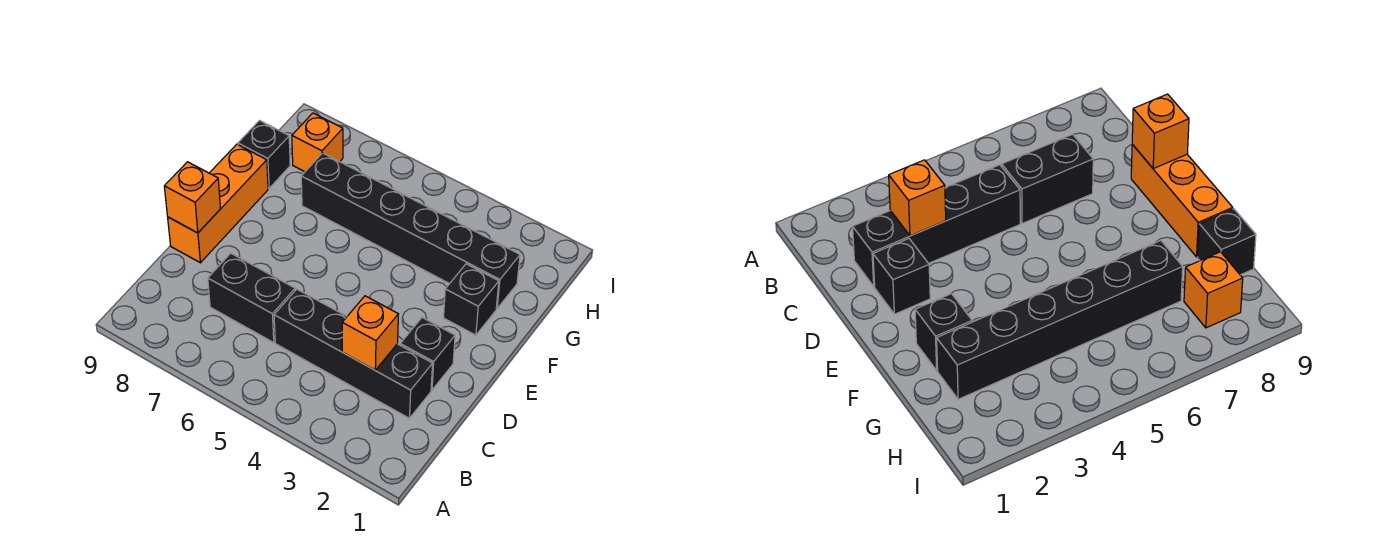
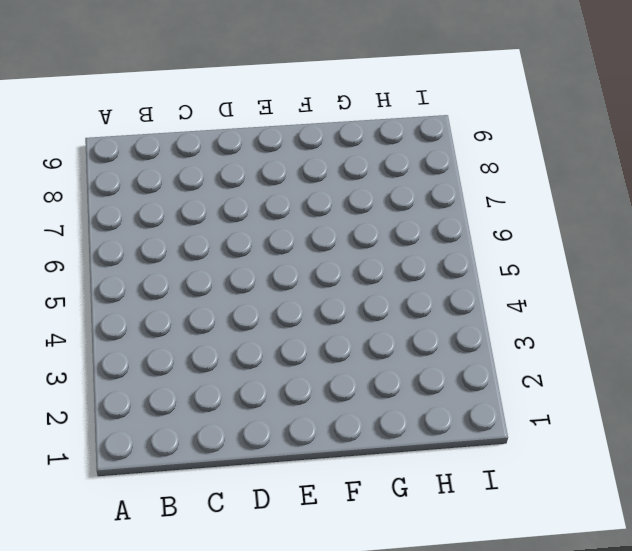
none -> black brick C2:C5 level 1
none -> black brick C6:C7 level 1

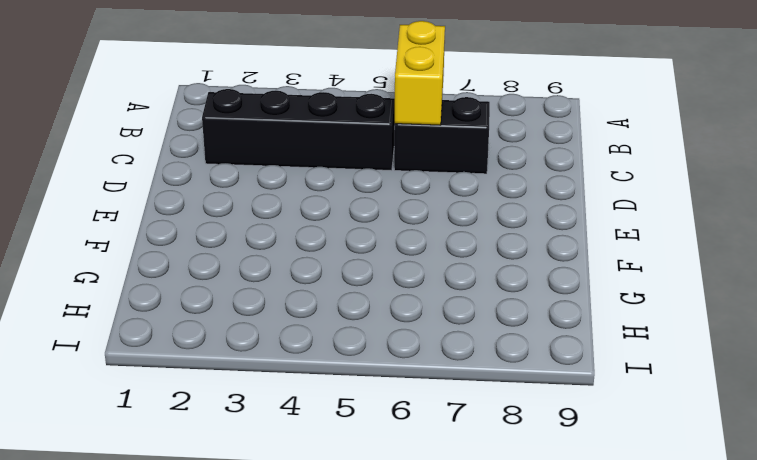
yellow brick B6:C6 level 2 -> none
none -> black brick D2 level 1
none -> orange brick D9:F9 level 1

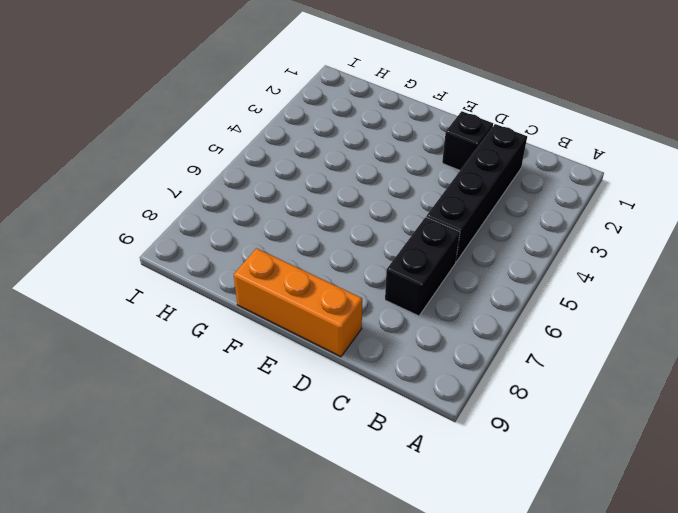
none -> black brick F2 level 1
none -> black brick G2:G7 level 1

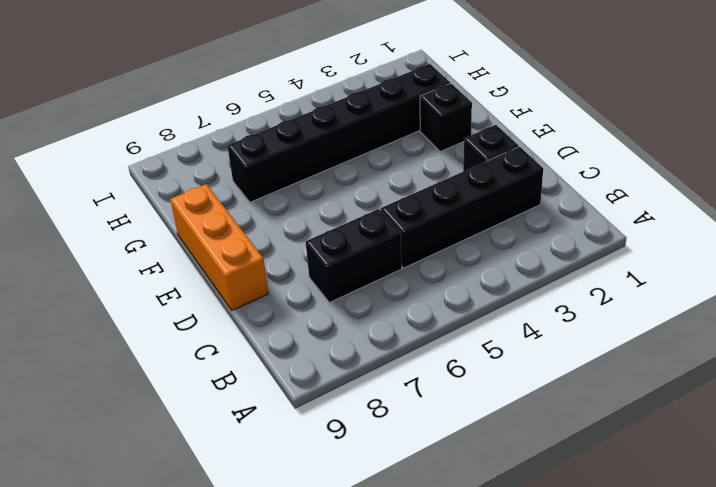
none -> black brick G9 level 1
none -> orange brick H8 level 1

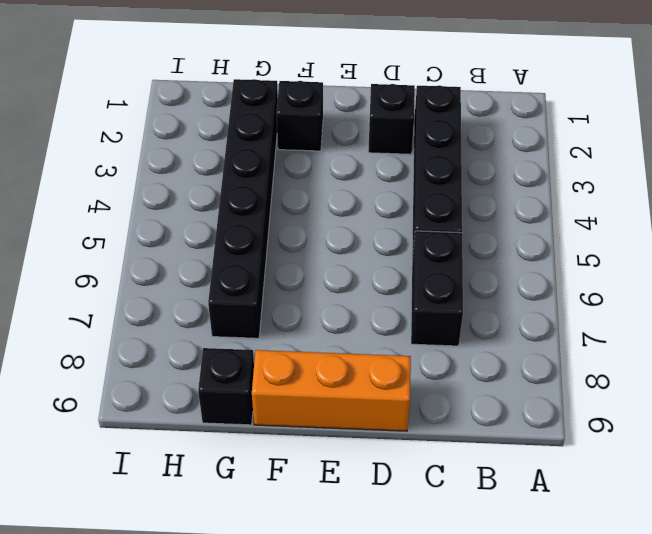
none -> orange brick H8 level 1
none -> orange brick C3 level 2

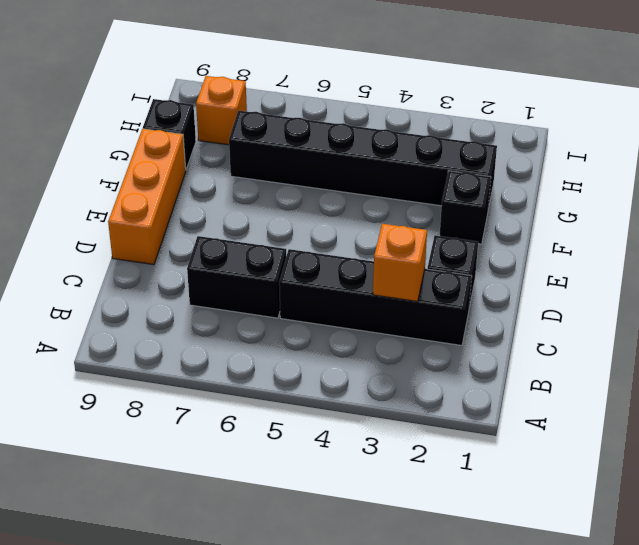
none -> orange brick D9 level 2

